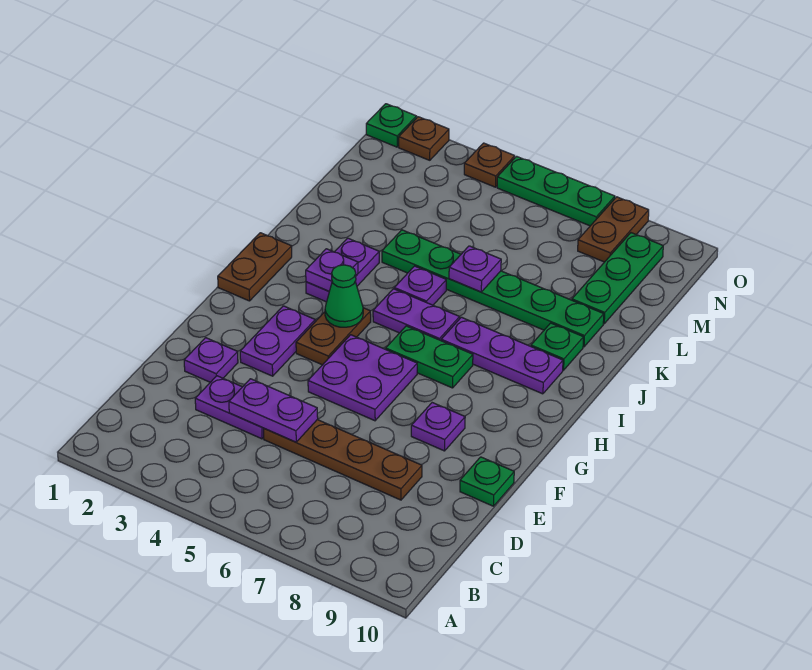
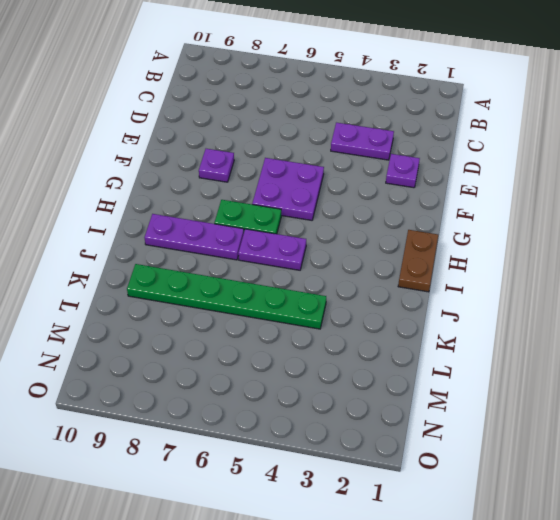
none -> brown plate D5:D8 level 1
none -> green plate E10 level 1
none -> purple plate F3:G3 level 1

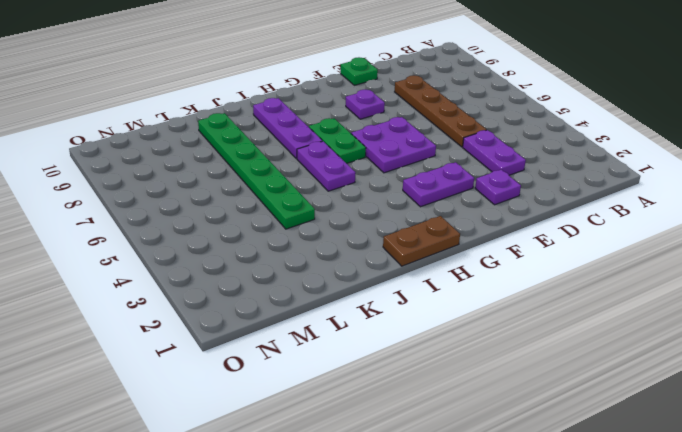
none -> brown plate G4:H4 level 1
none -> purple plate I3:J3 level 1
none -> purple plate J5 level 1

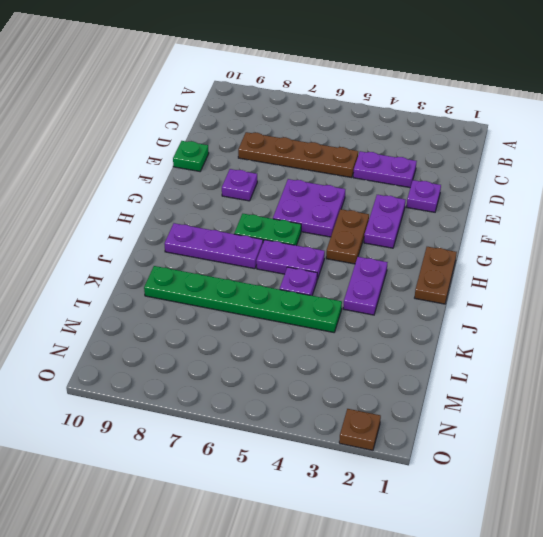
none -> green plate J9 level 1
none -> green plate L9:N9 level 1
none -> brown plate N8:O8 level 1

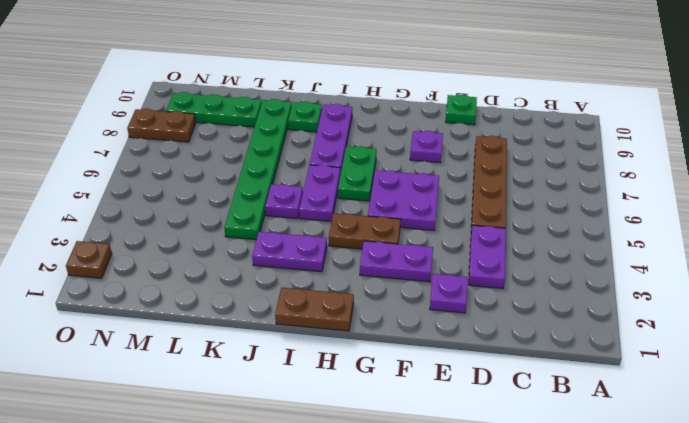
none -> green plate O1 level 1
none -> brown plate O4 level 1
none -> green plate O5:O7 level 1

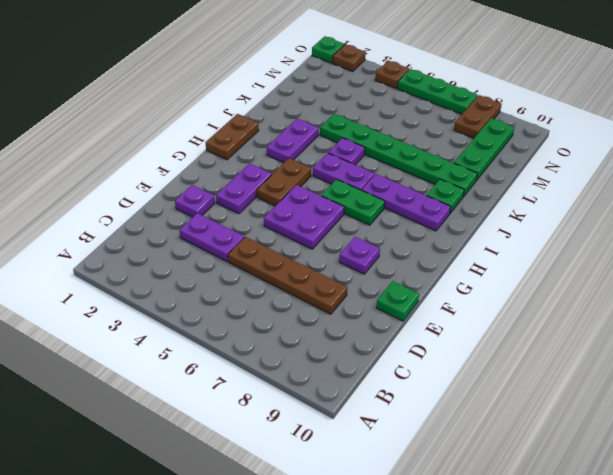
none -> purple plate D4:D5 level 2
none -> green cone H4 level 2
none -> purple plate I3 level 2

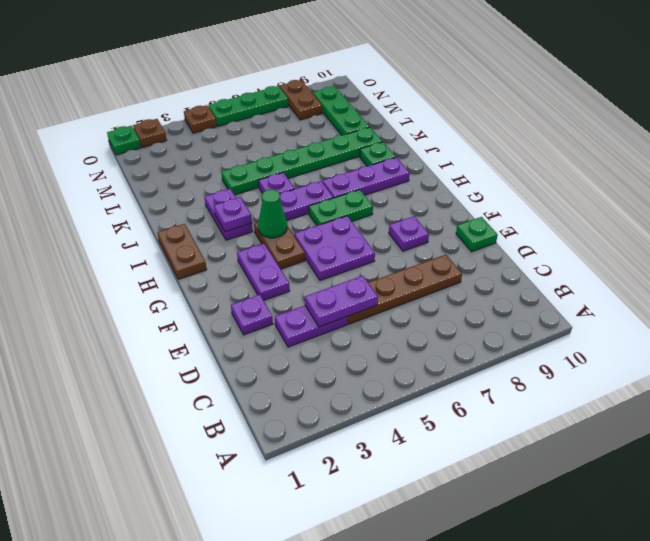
none -> purple plate K6 level 2

